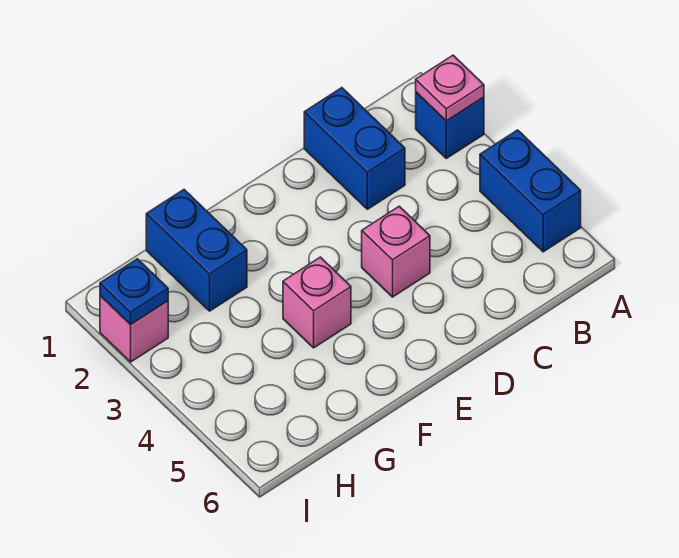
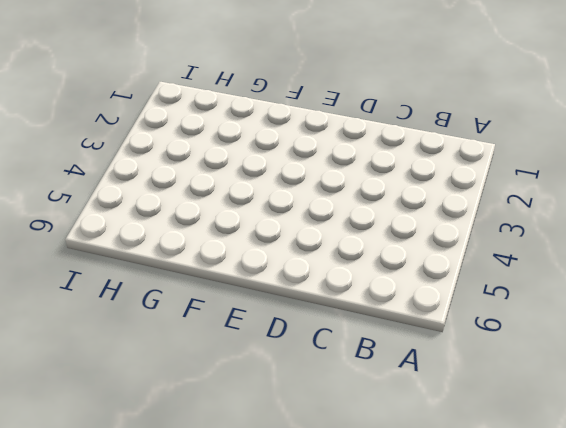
none -> blue brick A2 level 1
none -> blue brick A4:A5 level 1

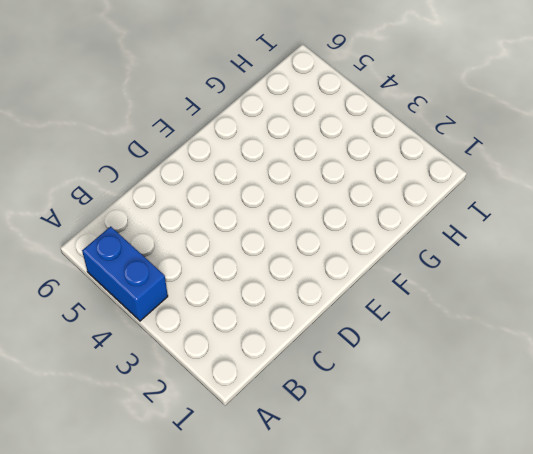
none -> blue brick A2 level 1
none -> blue brick C1:C2 level 1

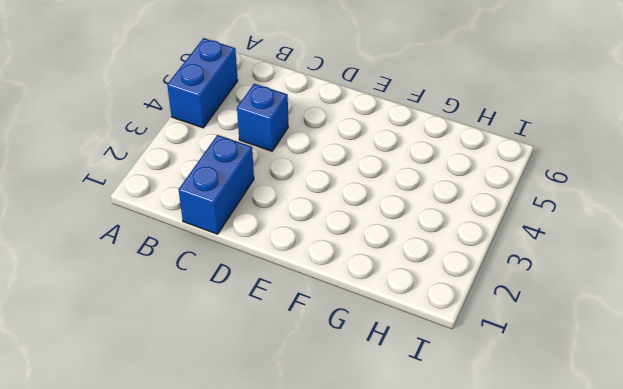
blue brick C4 level 1 -> blue brick A2 level 1
none -> pink brick D4 level 1
none -> pink brick F4 level 1

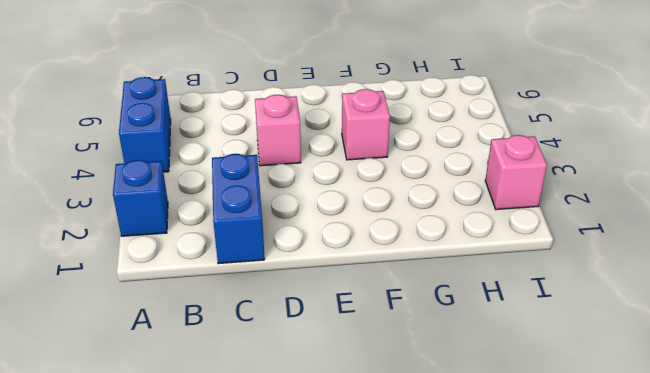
none -> blue brick G1:G2 level 1
none -> pink plate A2 level 2

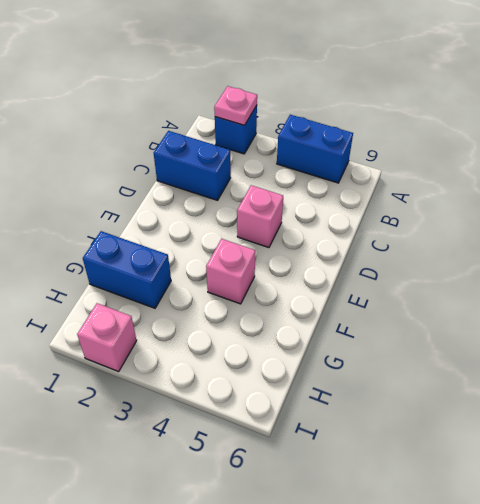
none -> blue plate I2 level 2

